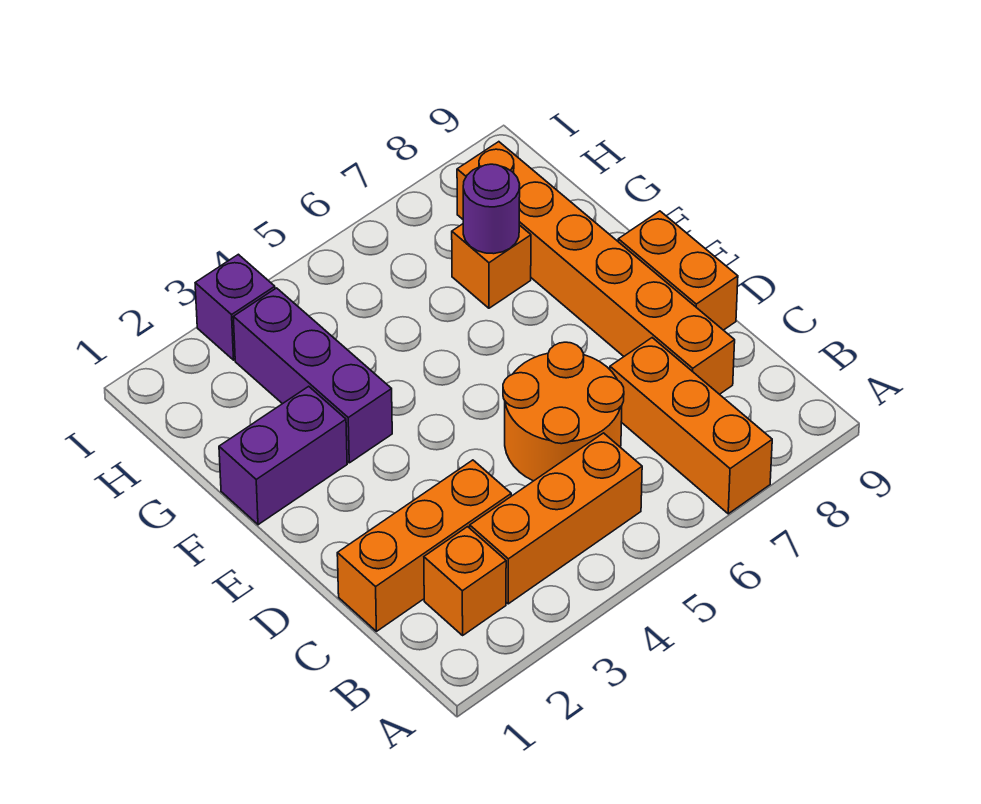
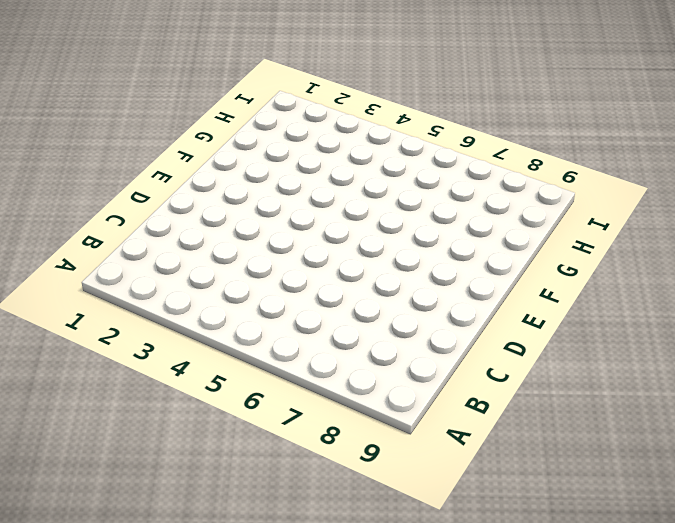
none -> orange brick A7:C7 level 1
none -> orange brick B2 level 1
none -> orange brick B3:B5 level 1

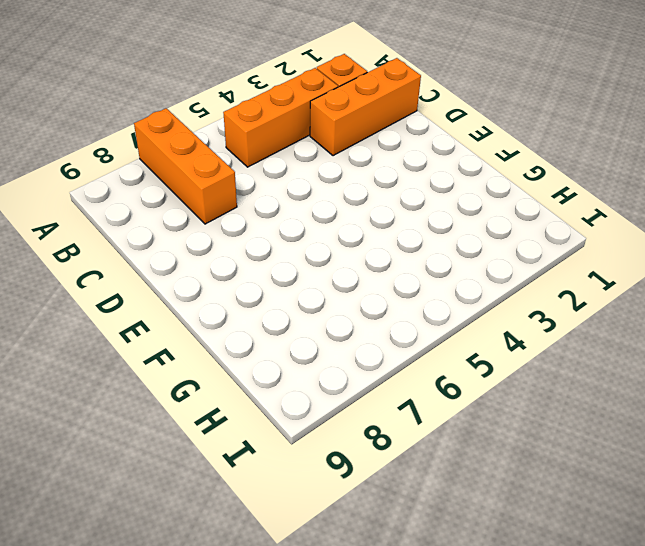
none -> orange round brick C5:D6 level 1
none -> orange brick C8:H8 level 1
none -> orange brick D9:E9 level 1

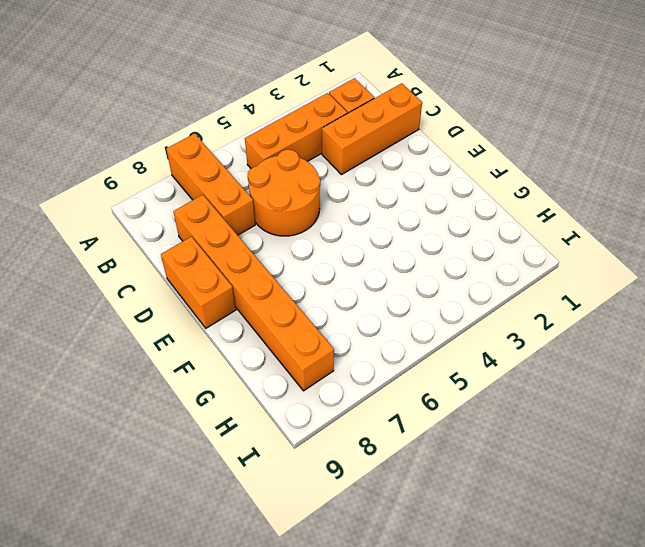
none -> purple brick F1:F2 level 1
none -> purple brick F3:H3 level 1
none -> orange brick G7 level 1

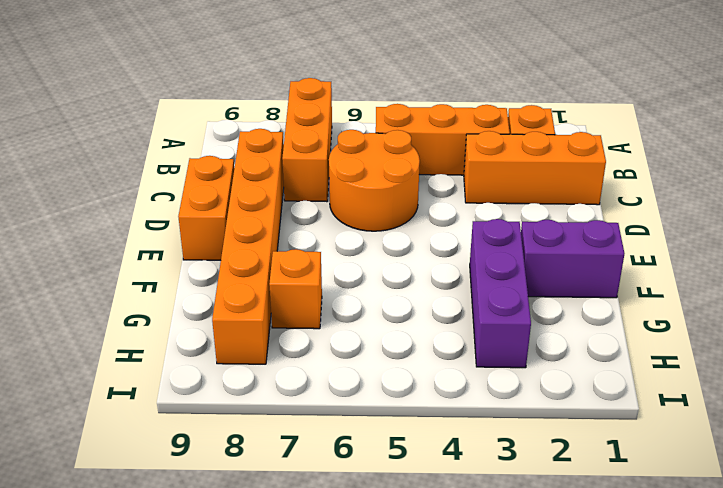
none -> purple brick I3 level 1
none -> purple round brick G7 level 2

